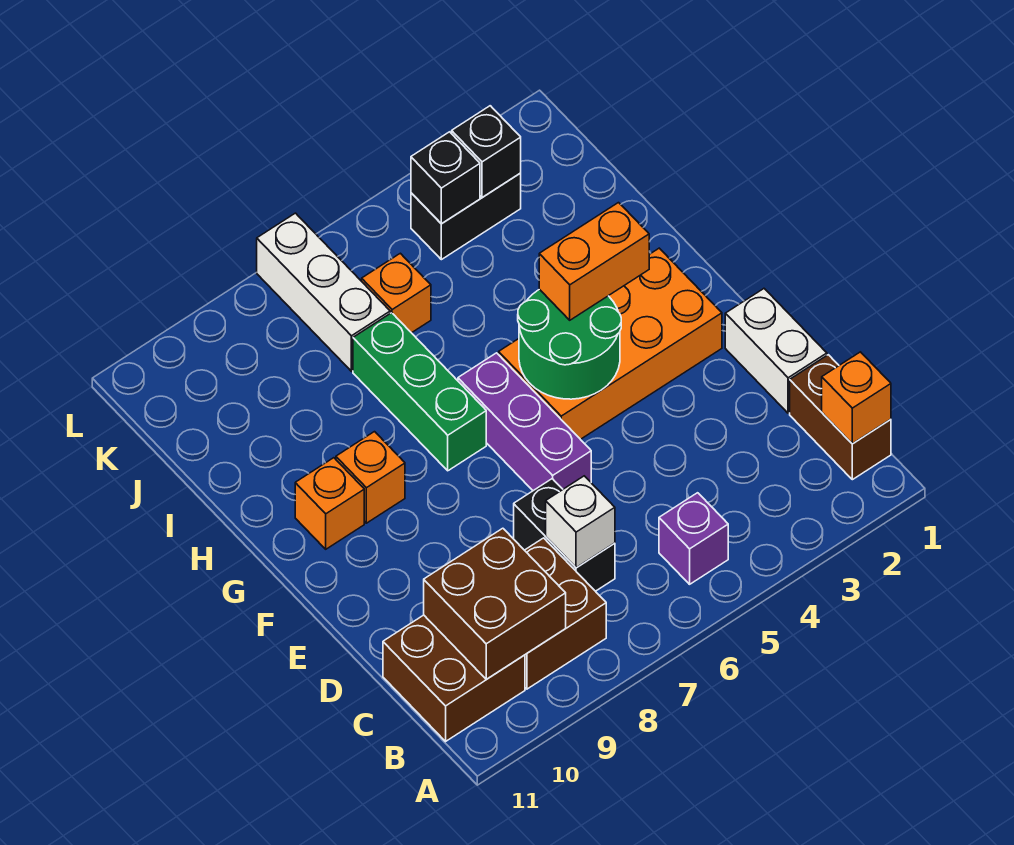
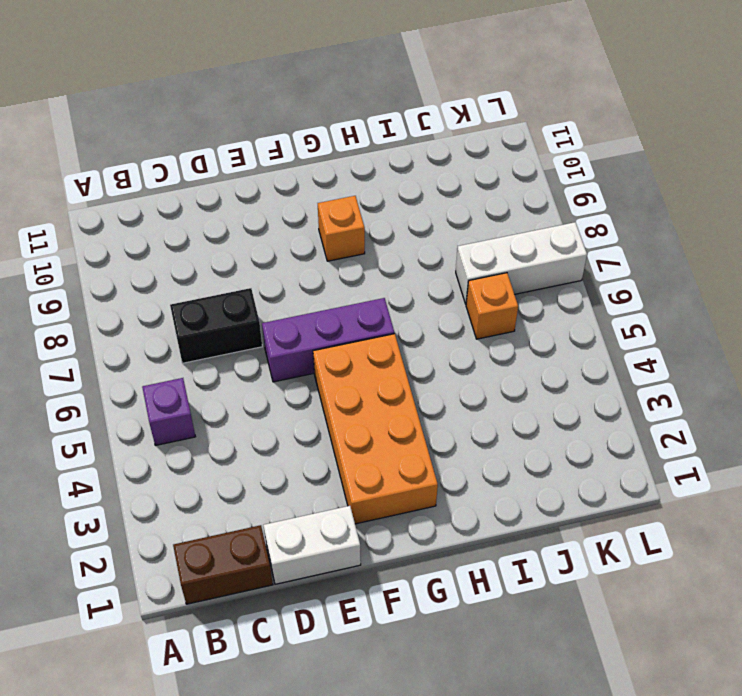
none -> brown brick B8:C9 level 1
none -> brown brick B10:C11 level 1
none -> green brick G7:I7 level 1

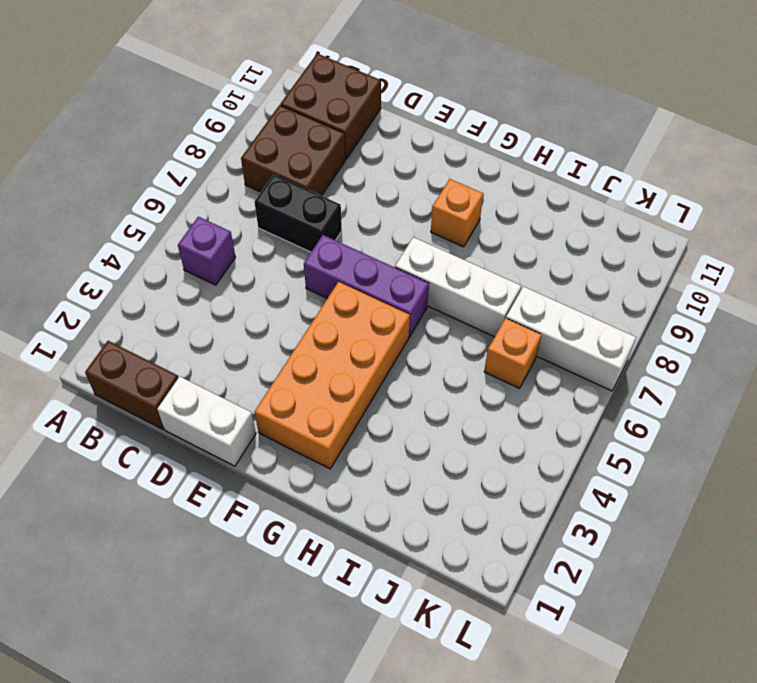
white brick G7:I7 level 1 -> green brick G7:I7 level 1
none -> orange brick G10 level 1
none -> black brick K3:K4 level 1
none -> orange brick B1 level 2

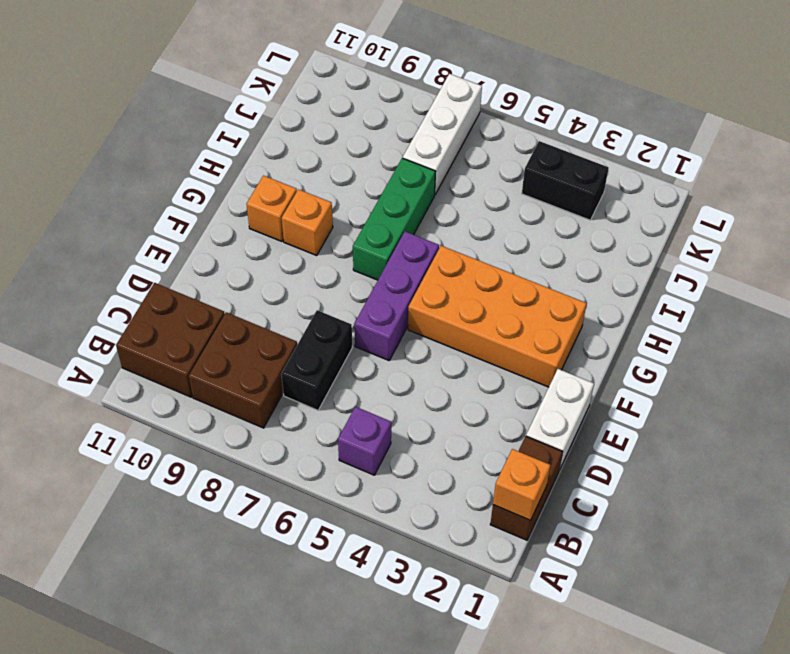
none -> orange brick J6 level 1
none -> brown brick B9:C10 level 2
none -> white brick C7 level 2

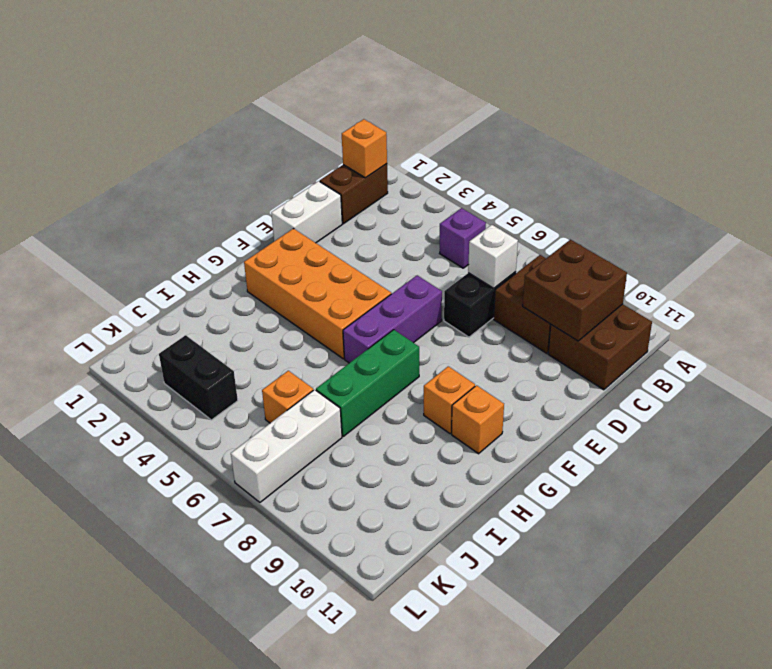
none -> green round brick F4:G5 level 2
none -> black brick K3 level 2
none -> black brick K4 level 2

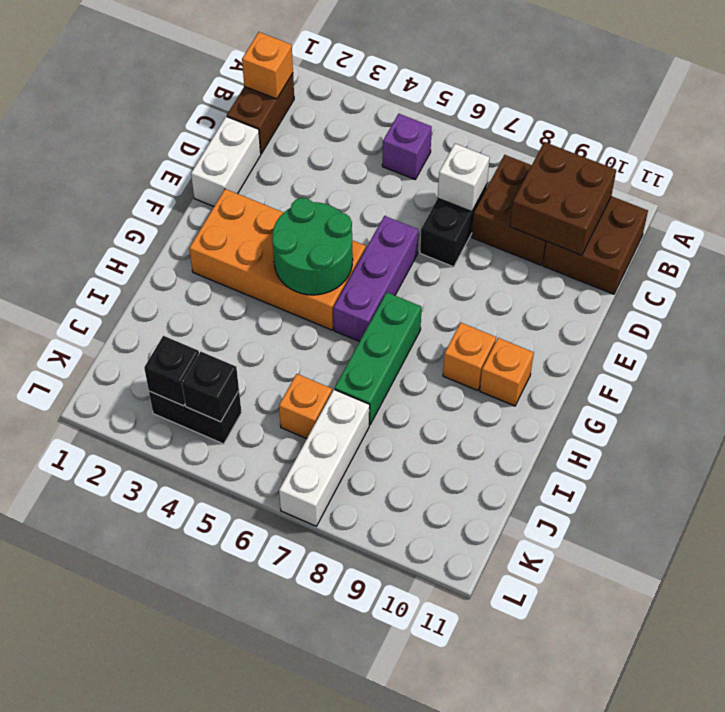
none -> orange brick G3:G4 level 3

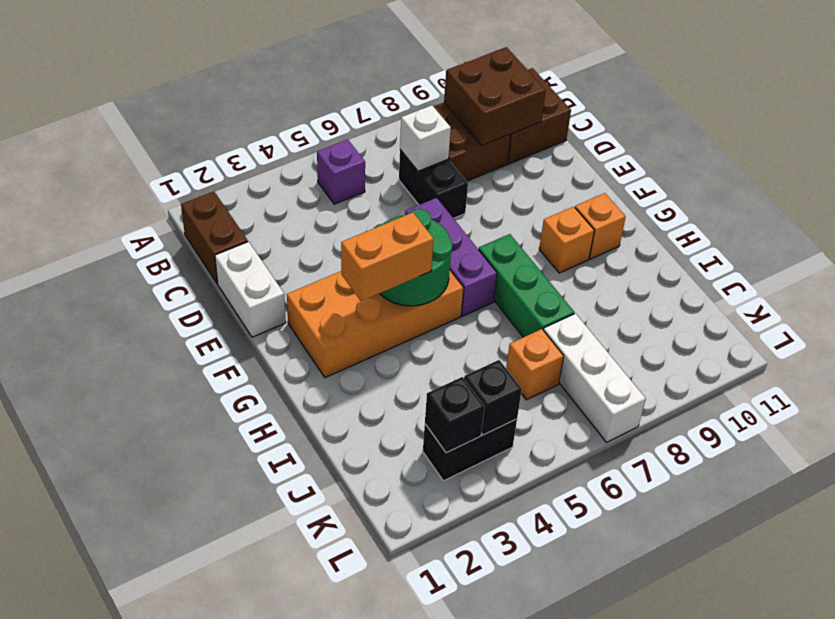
none -> orange brick B1 level 2

